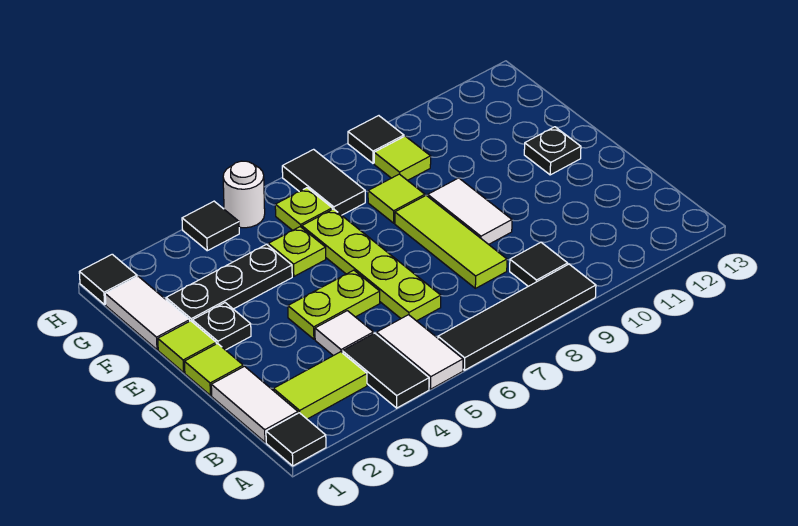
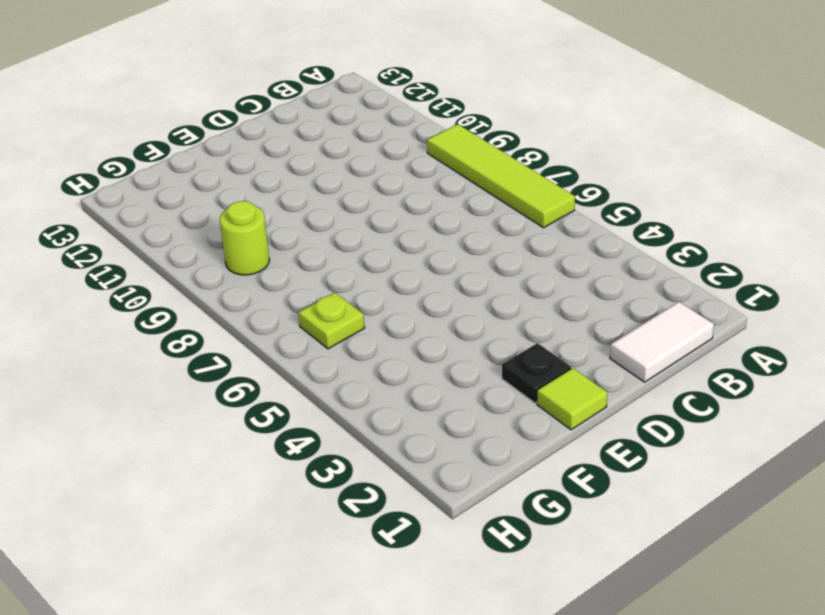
lime tile A6:A9 level 1 -> black tile A6:A9 level 1
lime round brick G9 level 1 -> lime tile G9 level 1
none -> black tile A1 level 1
none -> black tile A4:B4 level 1
none -> white tile A5:B5 level 1

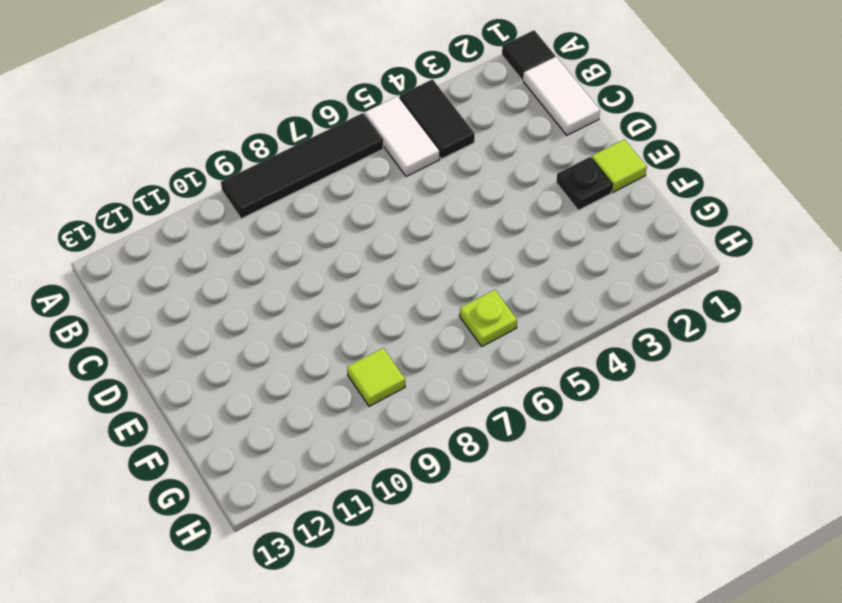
none -> lime tile B2:B3 level 1
none -> black tile B9 level 1
none -> white tile C4 level 1

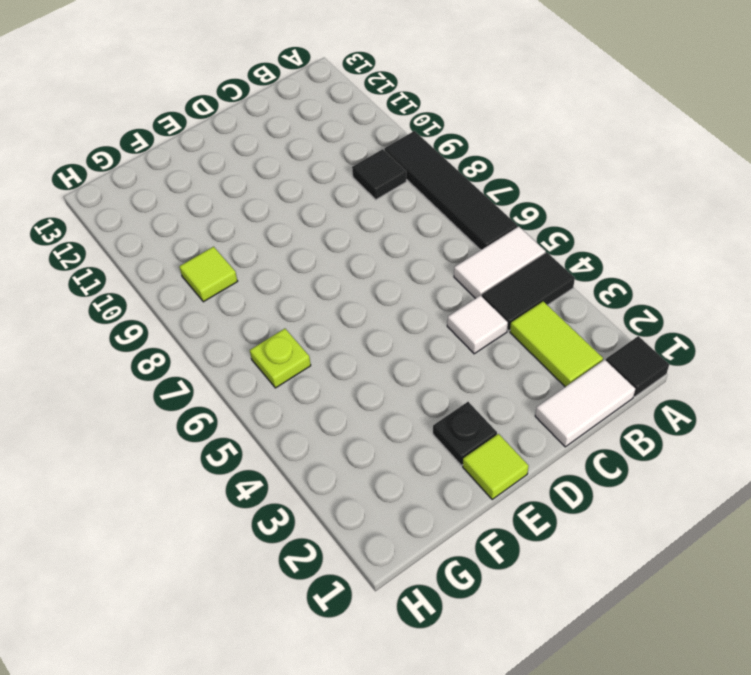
none -> lime plate C6:F6 level 1
none -> lime tile C8:E8 level 1
none -> lime tile D1 level 1

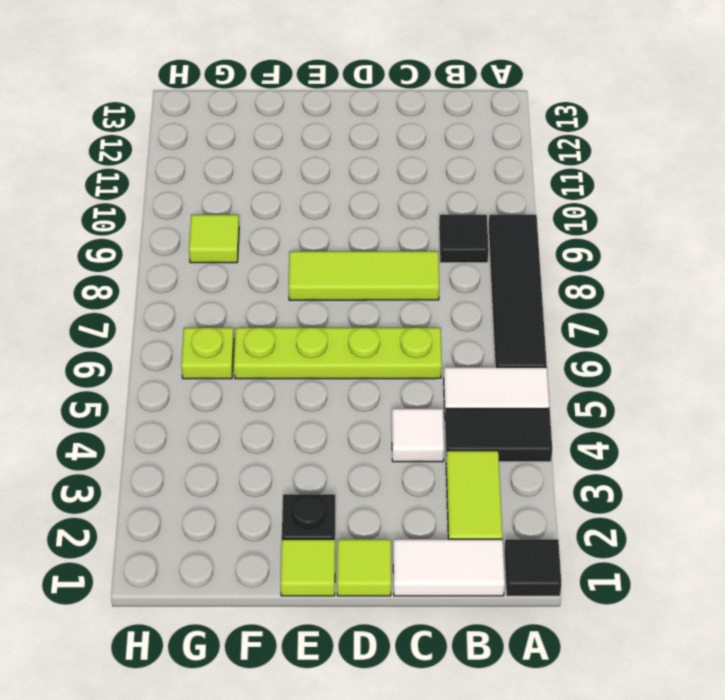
none -> lime plate D4:D5 level 1
none -> white tile D9:E9 level 1
none -> black plate E12 level 1

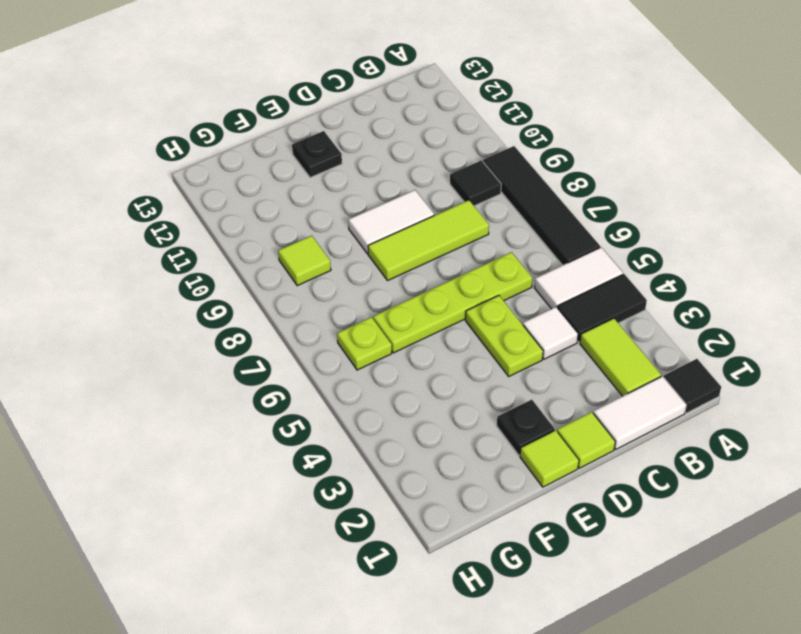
none -> white tile F1:G1 level 1
none -> black plate F2:F4 level 1
none -> lime plate F5 level 1

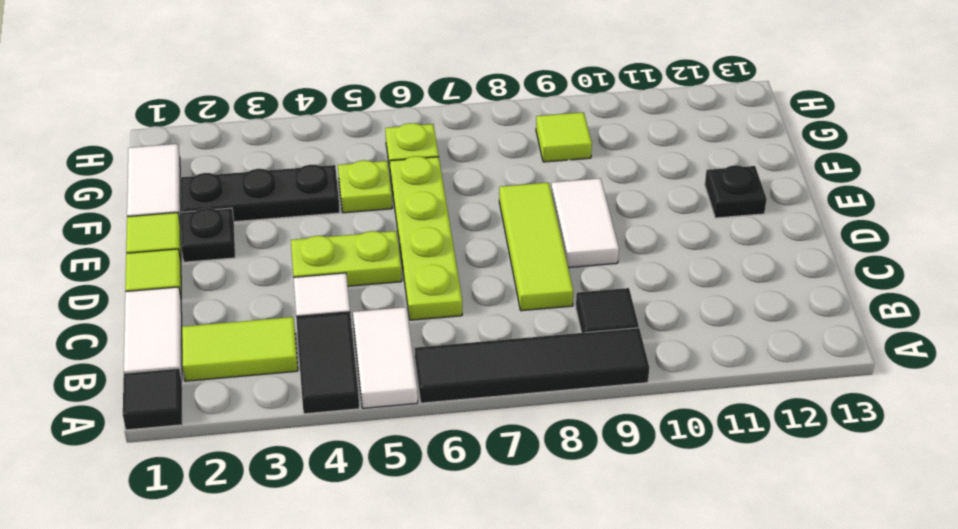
none -> lime tile F8 level 1
none -> black tile G7:H7 level 1
none -> black tile H1 level 1

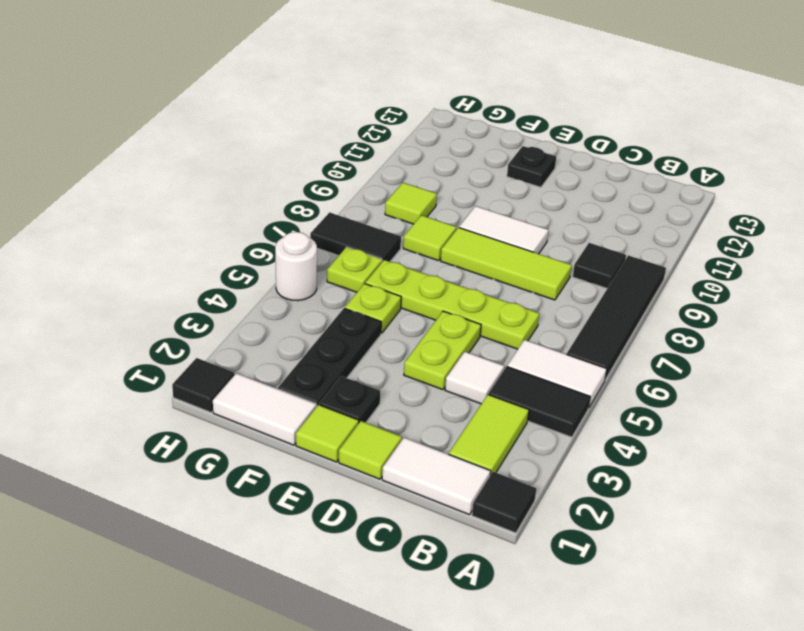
none -> black tile H4 level 1
none -> black tile H9 level 1

